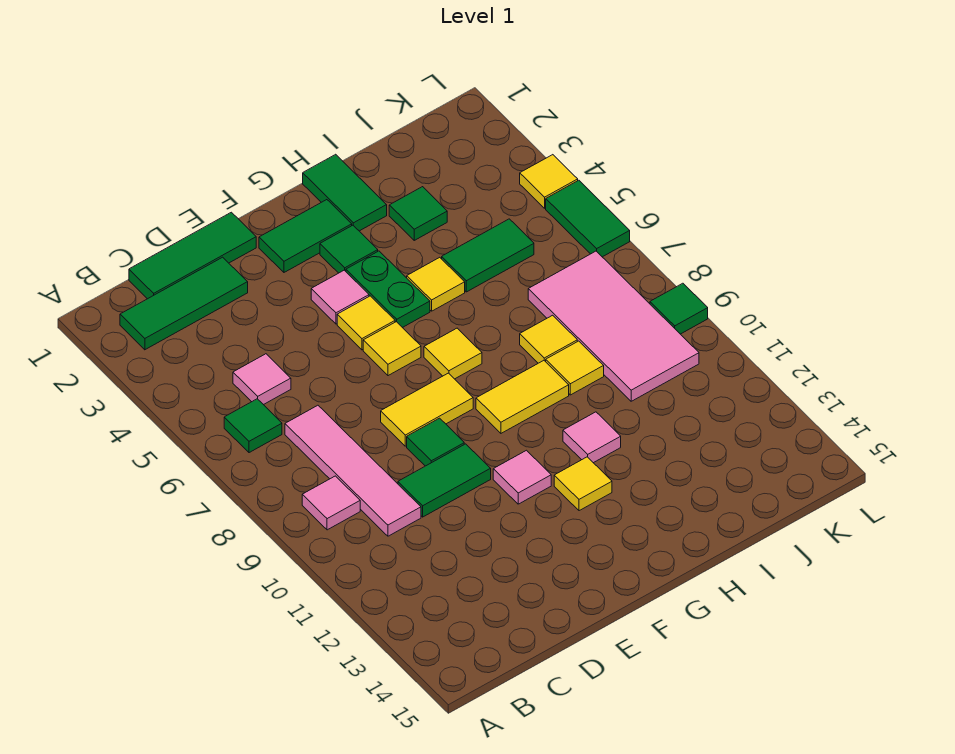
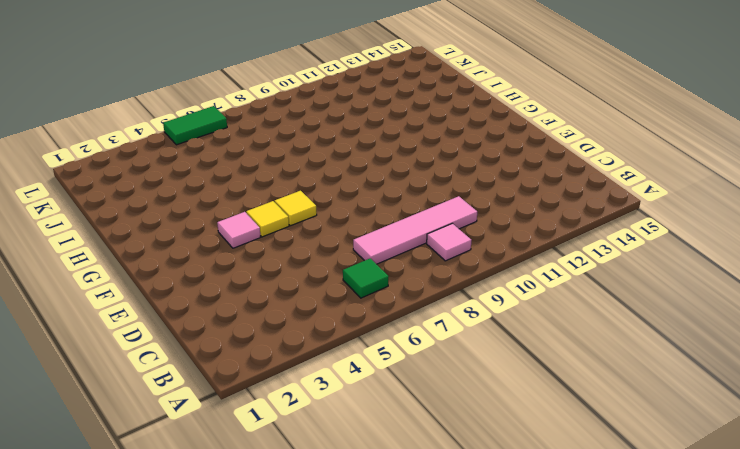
none -> green tile B2:D2 level 1
none -> green tile C1:E1 level 1
none -> pink tile C5 level 1
none -> green tile D10:E10 level 1

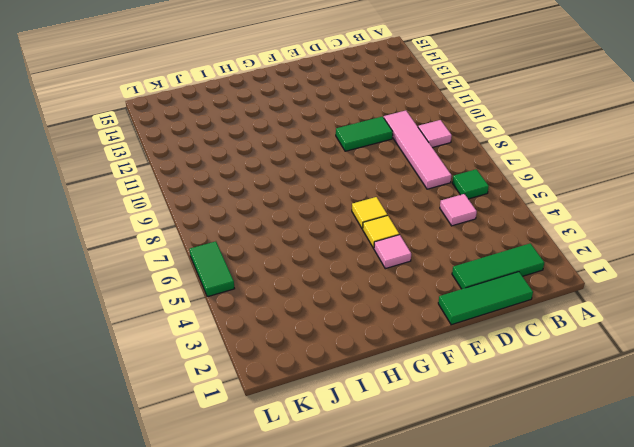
none -> yellow tile E8:F8 level 1
none -> green tile E9 level 1
none -> green tile F2:G2 level 1
none -> pink tile F11 level 1

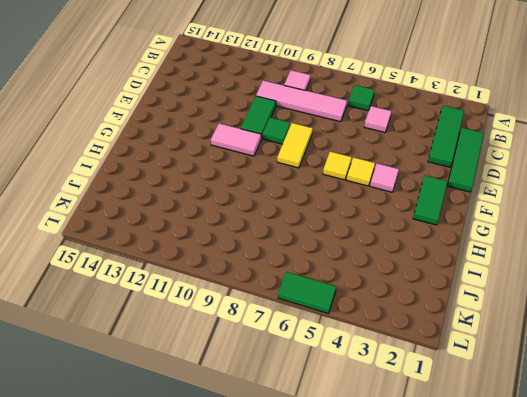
pink tile F10:F11 level 1 -> pink tile F11 level 1
none -> green tile G3 level 1
none -> green plate G4:G5 level 1
none -> yellow tile G7 level 1
none -> yellow tile G9:H9 level 1

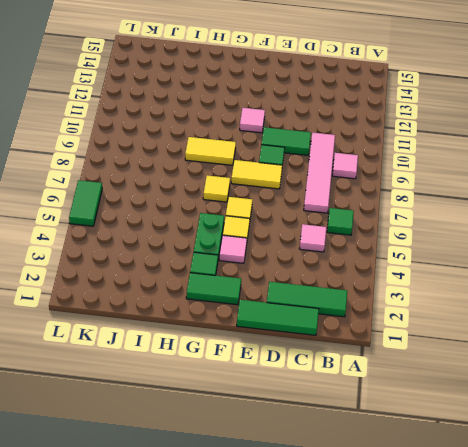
none -> yellow tile G12 level 1
none -> green tile H1:H2 level 1
none -> yellow tile H5 level 1
none -> pink tile H11 level 1

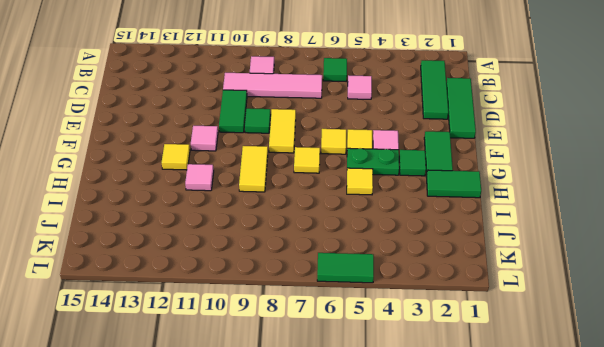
none -> green tile I3 level 1
none -> green tile I5:J5 level 1
none -> yellow tile I8 level 1
none -> yellow tile I9 level 1

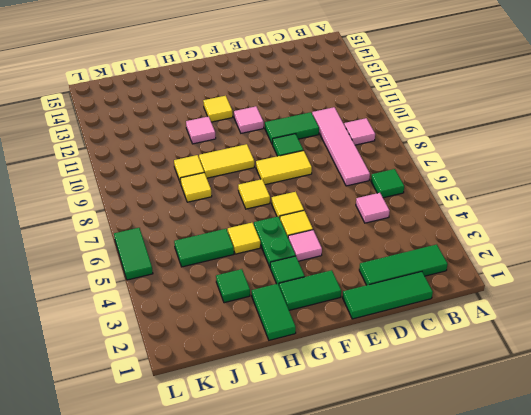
none -> pink tile J7:K10 level 1
none -> yellow tile L4 level 1
none -> green tile L9 level 1

